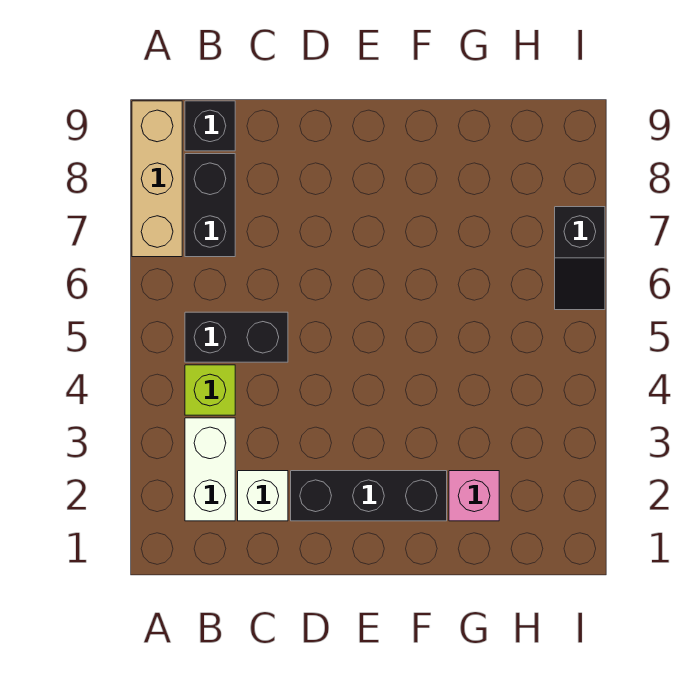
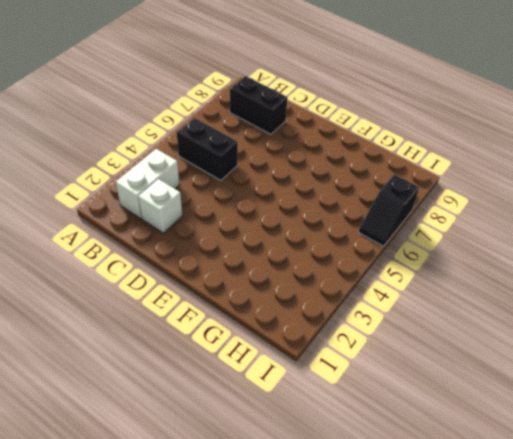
black brick B8:C8 level 1 -> black brick B7:B8 level 1
none -> tan brick A7:A9 level 1
none -> lime brick B4 level 1

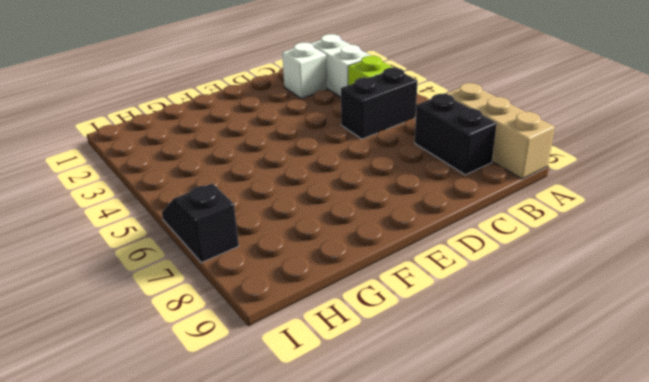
none -> black brick B9 level 1
none -> black brick D2:F2 level 1

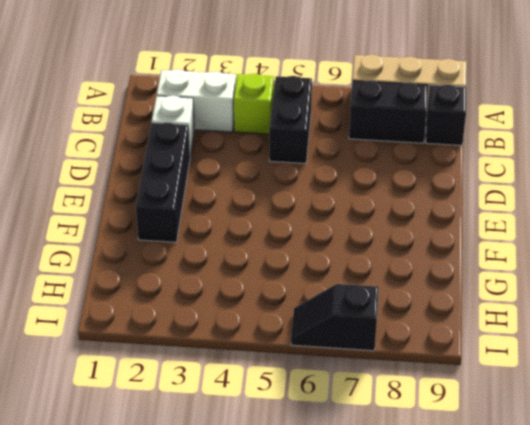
none -> pink brick G2 level 1

